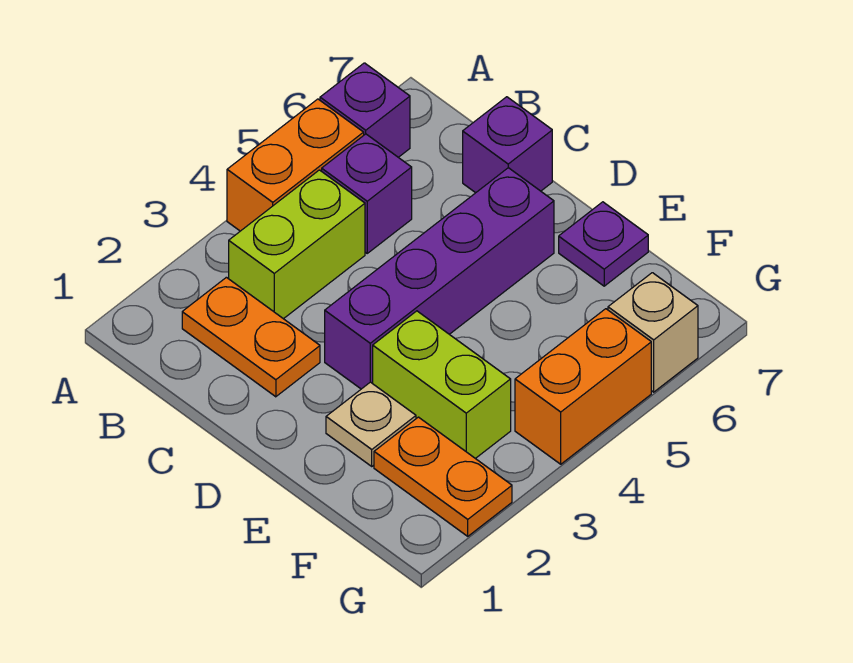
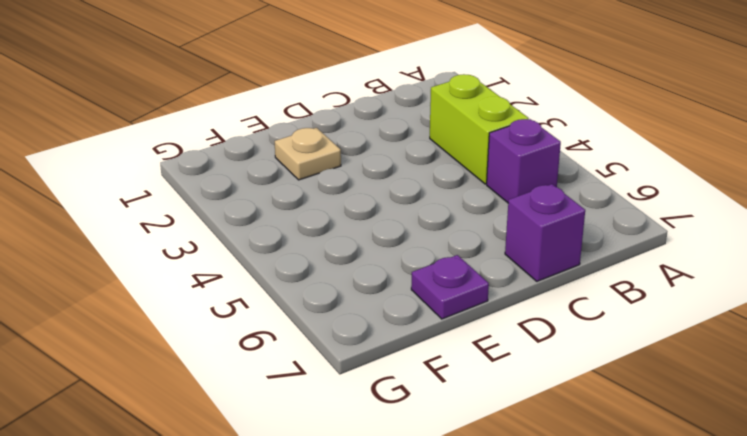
none -> orange brick A4:A5 level 1
none -> purple brick A6 level 1
none -> orange plate B2:C2 level 1

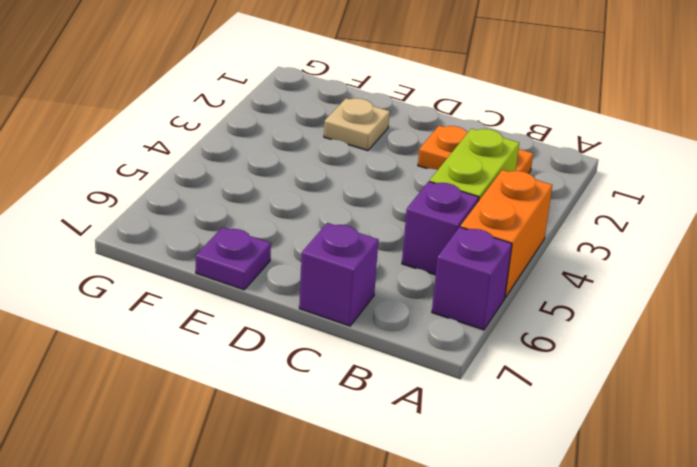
none -> purple brick D3:D6 level 1
none -> lime brick E3:F3 level 1
none -> orange plate F2:G2 level 1

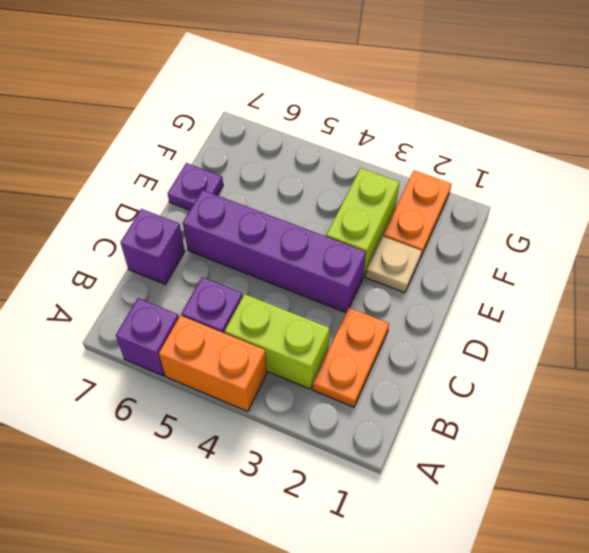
none -> orange brick G4:G5 level 1
none -> tan brick G6 level 1

